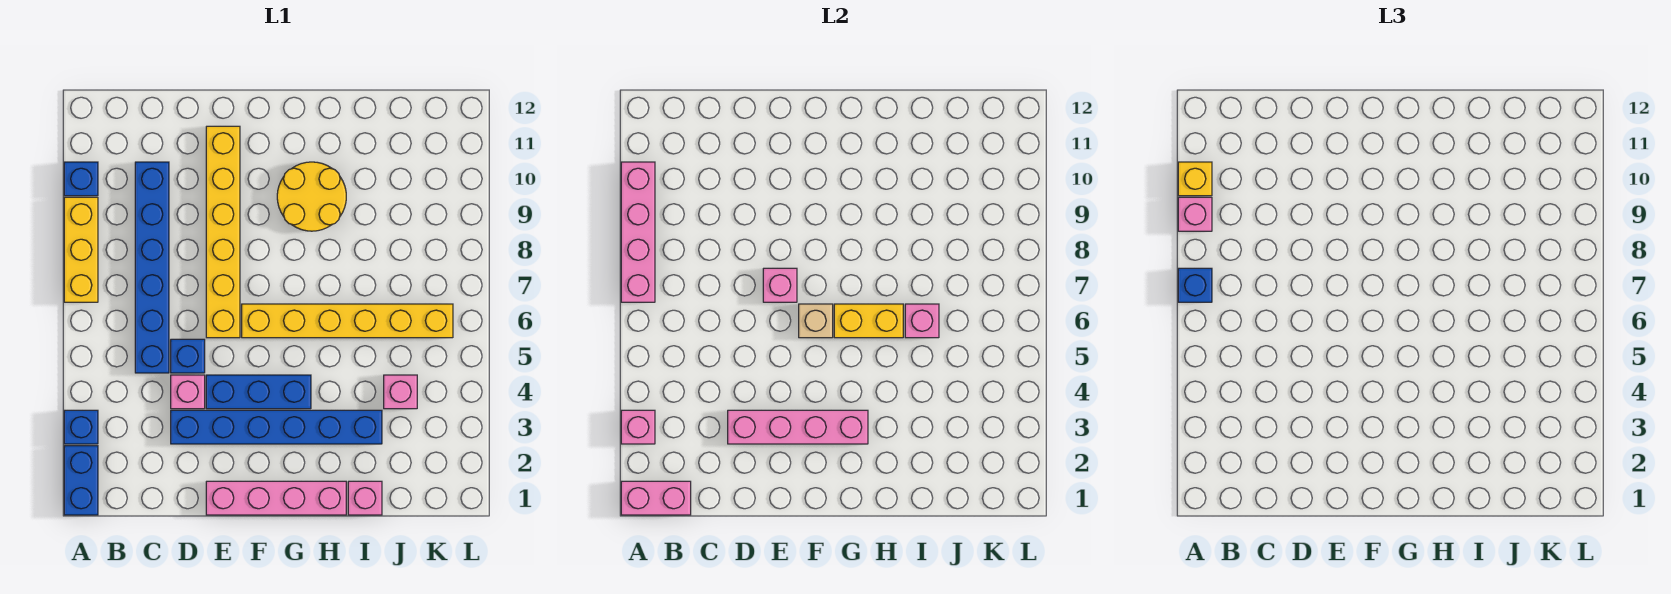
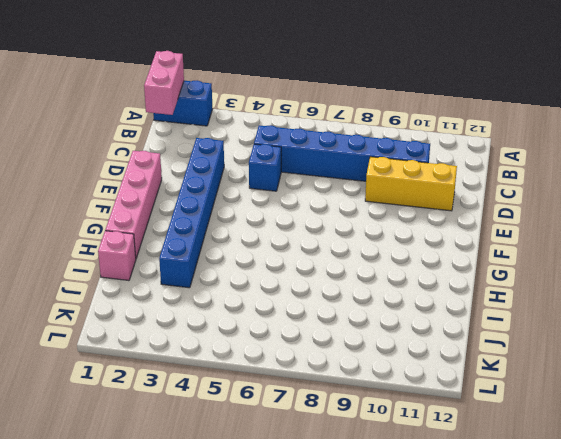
yellow brick D9:D11 level 1 -> yellow brick A7:A9 level 1
none -> blue brick A3 level 1
none -> blue brick A10 level 1
none -> pink brick D4 level 1

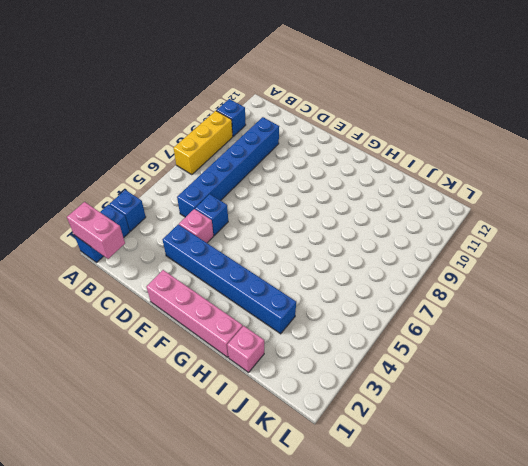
none -> blue brick E4:G4 level 1
none -> yellow brick E6:E11 level 1
none -> yellow brick F6:K6 level 1

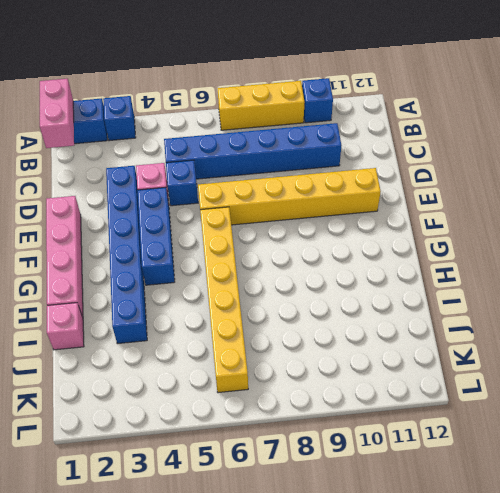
none -> yellow round brick G9:H10 level 1
none -> pink brick J4 level 1
none -> pink brick A3 level 2

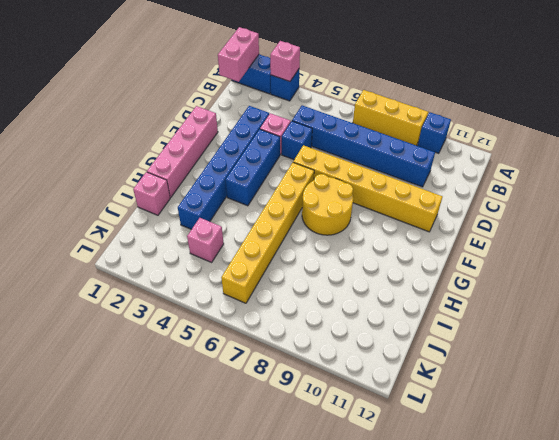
yellow round brick F7:G8 level 1 -> yellow round brick G9:H10 level 1
none -> pink brick A7:A10 level 2
none -> pink brick D3:G3 level 2
none -> pink brick E7 level 2

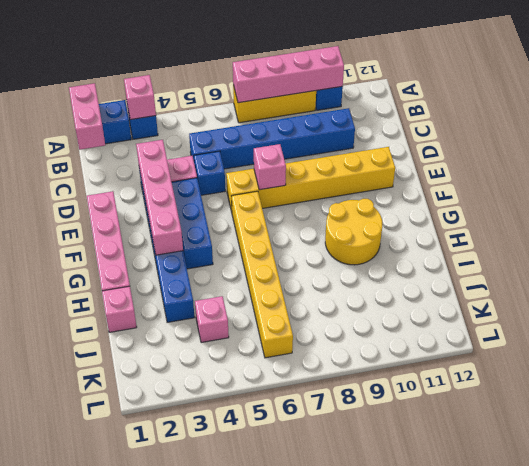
none -> tan brick F6 level 2
none -> yellow brick G6:H6 level 2
none -> pink brick I6 level 2

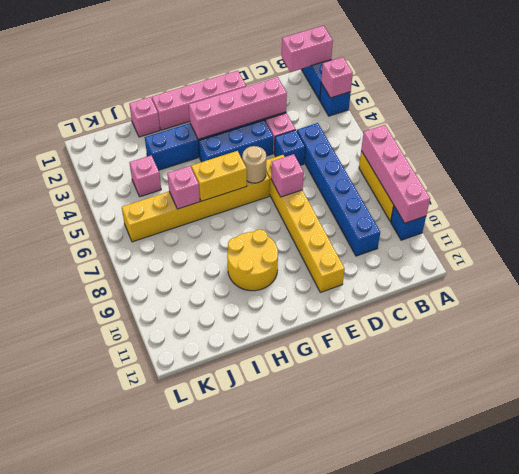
tan round brick F6 level 2 -> tan brick F6 level 2
none -> blue brick A7 level 3
none -> pink brick A9 level 3
none -> yellow brick A10 level 3

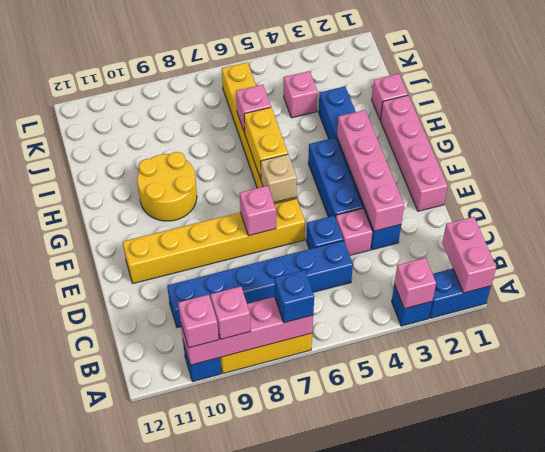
pink brick A10 level 3 -> yellow brick A10 level 3

